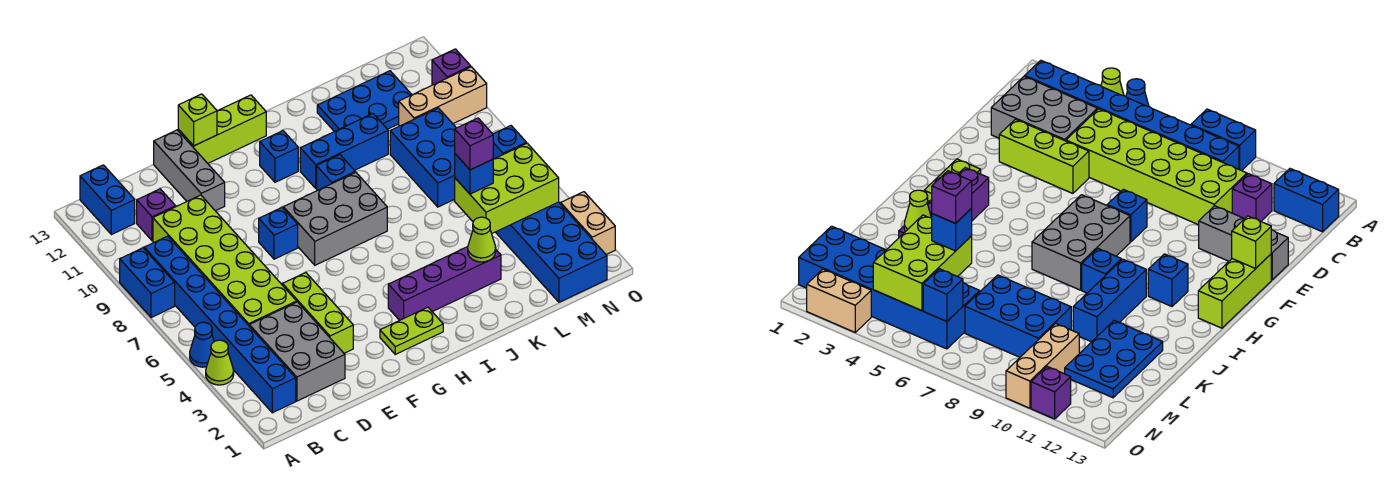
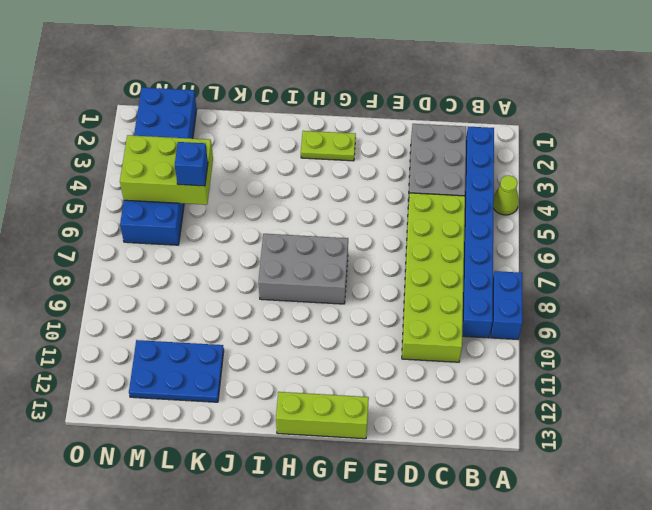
none -> blue cone A5 level 1
none -> blue brick B12:B13 level 1
none -> purple brick C11 level 1
none -> lime brick E3:E5 level 1

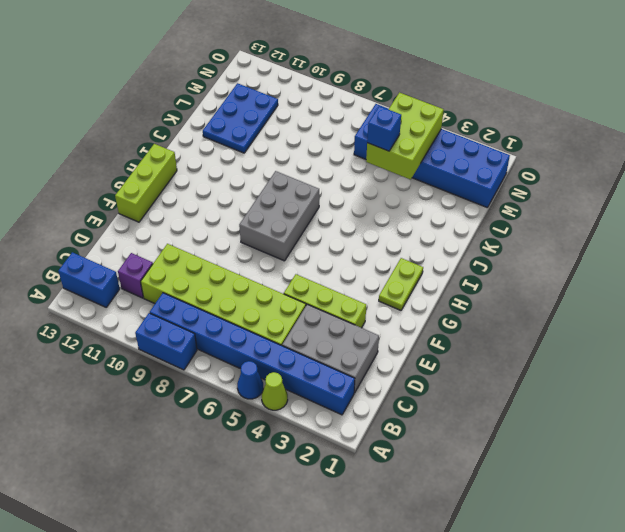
none -> grey brick E11:E13 level 1
none -> blue brick F8 level 1
none -> purple brick H3:K3 level 1
none -> blue brick H11 level 1

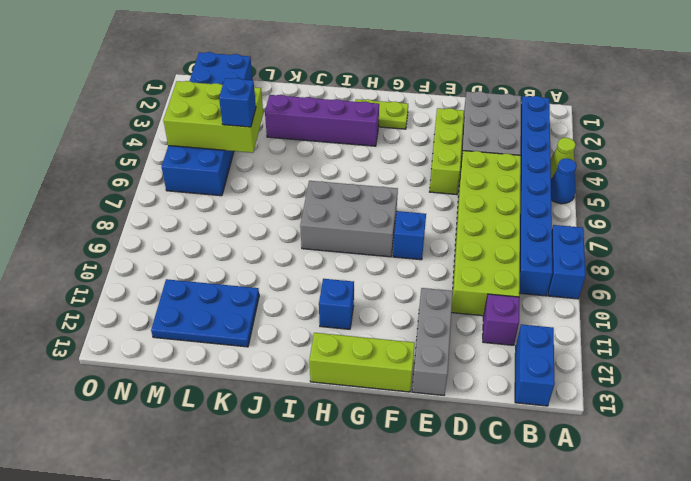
none -> blue brick I9 level 1
none -> blue brick I10:K10 level 1
none -> blue brick L7:M9 level 1
none -> tan brick M10:O10 level 1

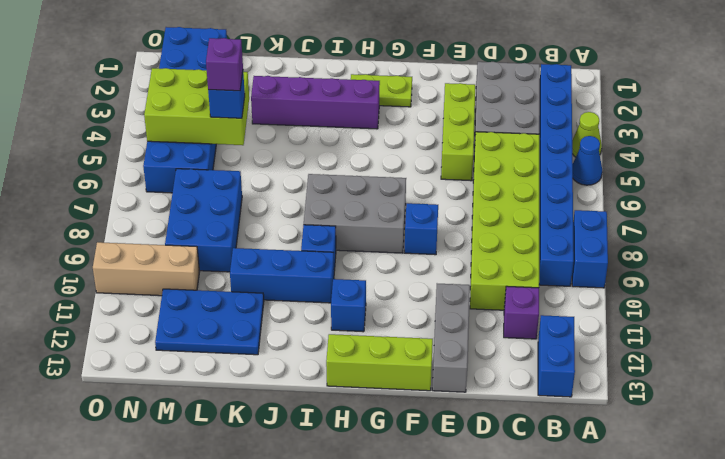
none -> tan brick O2:O3 level 1
none -> purple brick O11 level 1
none -> lime brick F13 level 2
none -> lime cone K3 level 2

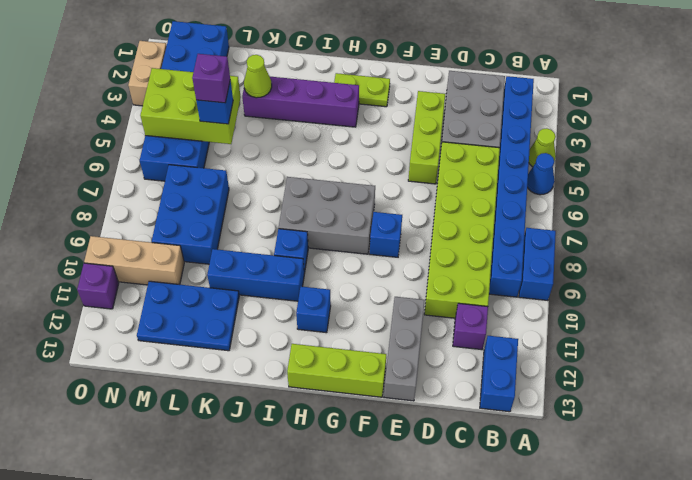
none -> lime brick F13 level 2
none -> blue brick N6 level 2

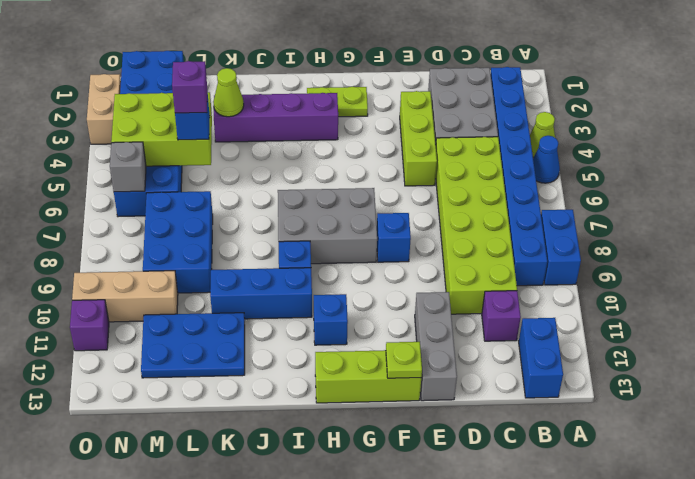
lime plate F13 level 2 -> lime brick F13 level 2
grey brick N6 level 2 -> blue brick N6 level 2

